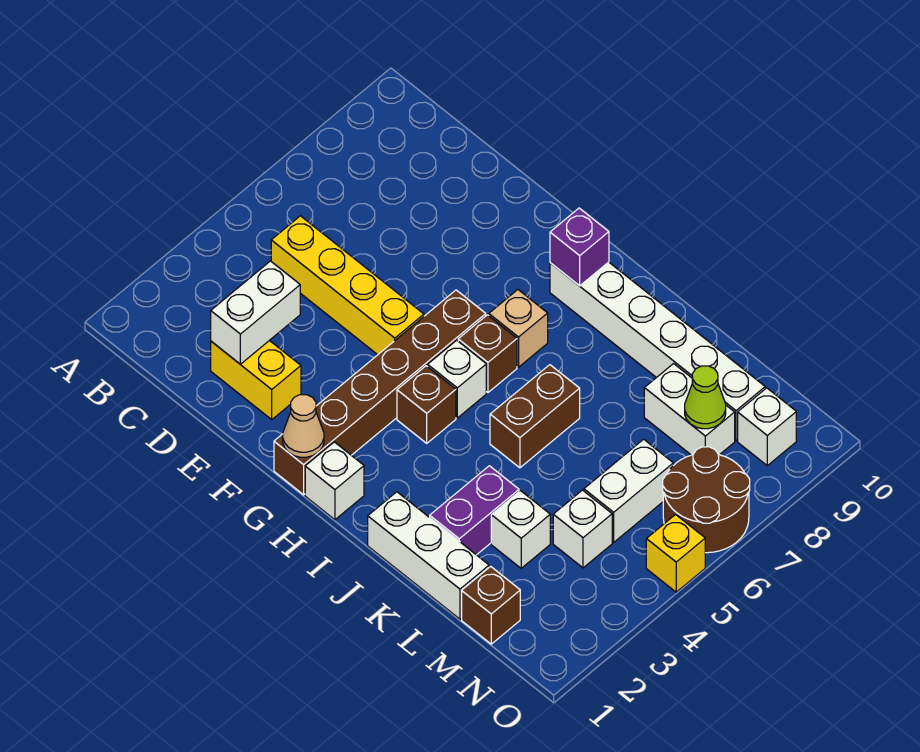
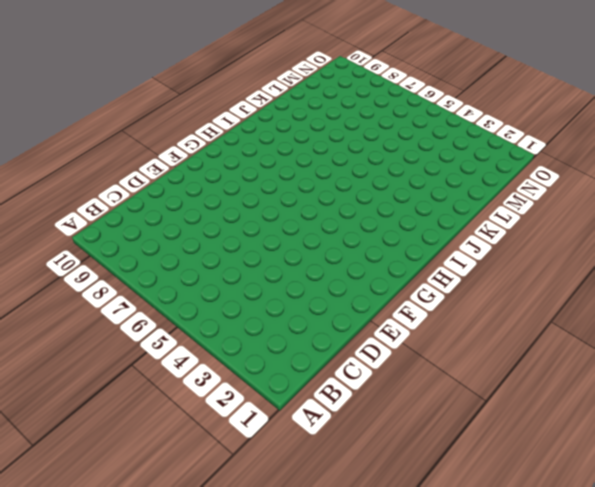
none -> yellow brick C5:F5 level 1
none -> yellow brick D2:E2 level 1
none -> brown brick G1:G6 level 1

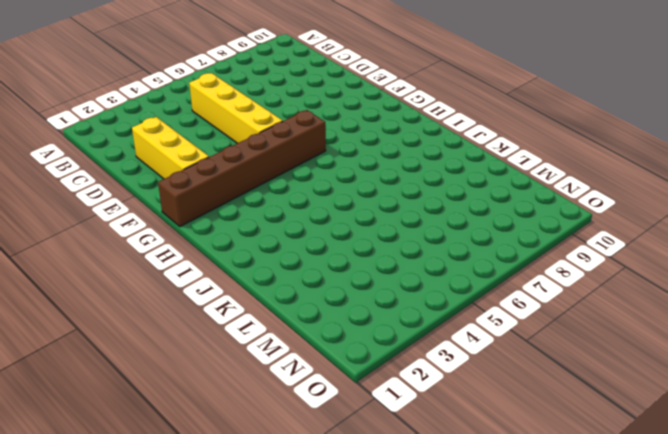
yellow brick D2:F2 level 1 -> yellow brick D2:E2 level 1
none -> white brick H1 level 1
none -> brown brick H4 level 1
none -> white brick H5 level 1

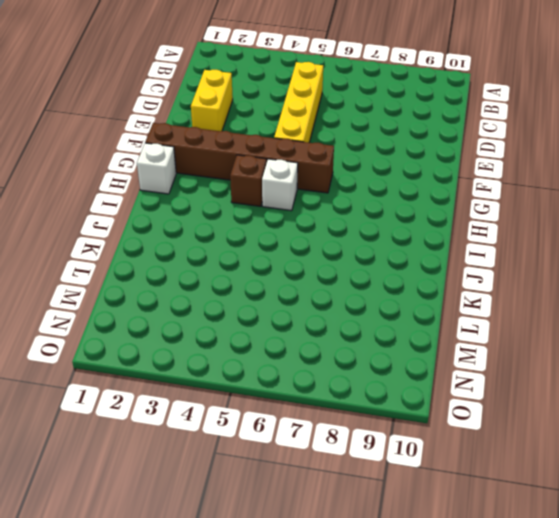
none -> brown brick H6 level 1
none -> tan brick H7 level 1
none -> white brick H9:M9 level 1

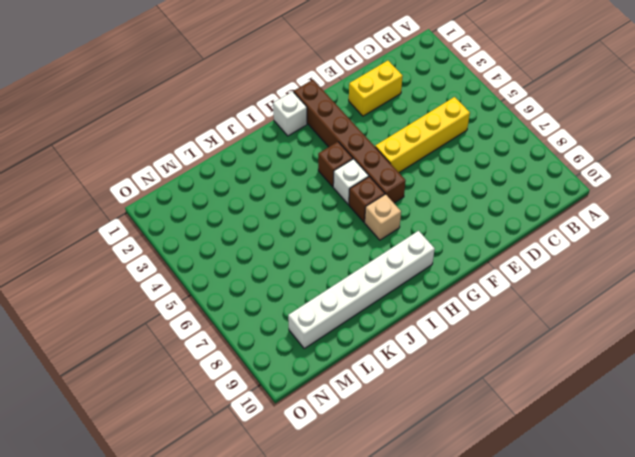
none -> white brick J1:L1 level 1
none -> brown brick J5:J6 level 1
none -> purple brick K2:K3 level 1

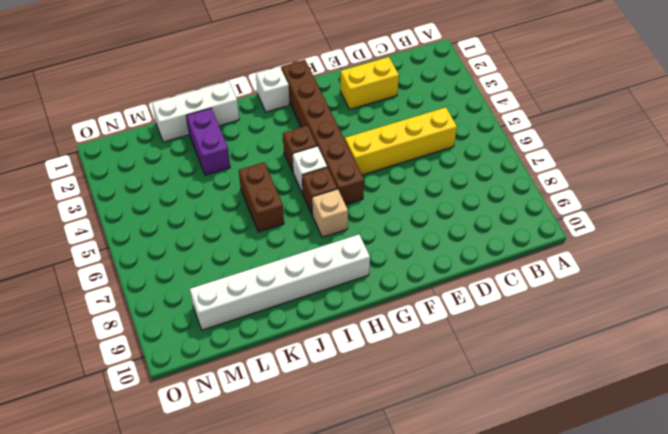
none -> white brick L3 level 1
none -> white brick L8:M8 level 1
none -> brown brick M1 level 1

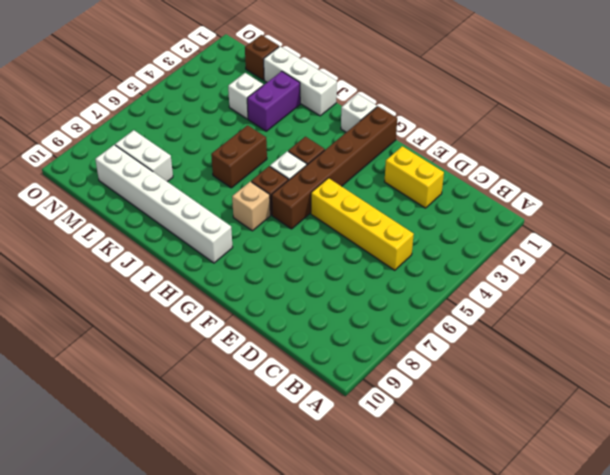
none -> white brick M4 level 1
none -> white brick M5:M6 level 1
none -> brown round brick N6:O7 level 1

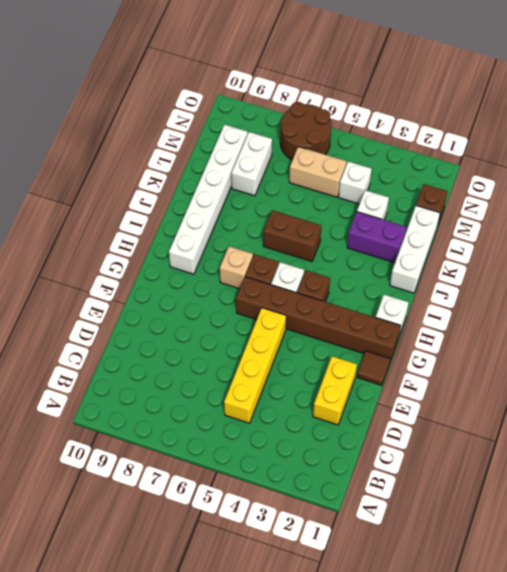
brown tile F1 level 1 -> none
tan brick M5:M6 level 1 -> white brick M5:M6 level 1
none -> white brick N9 level 1
none -> yellow brick O5 level 1
none -> white brick D2:D3 level 2

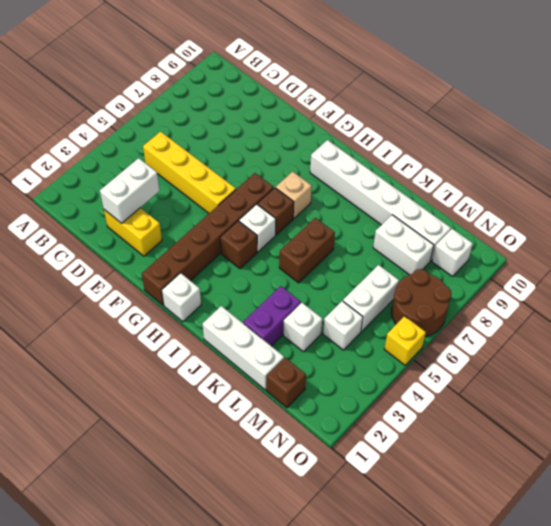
none -> tan cone G1 level 2
none -> purple brick H9 level 2
none -> lime cone M8 level 2

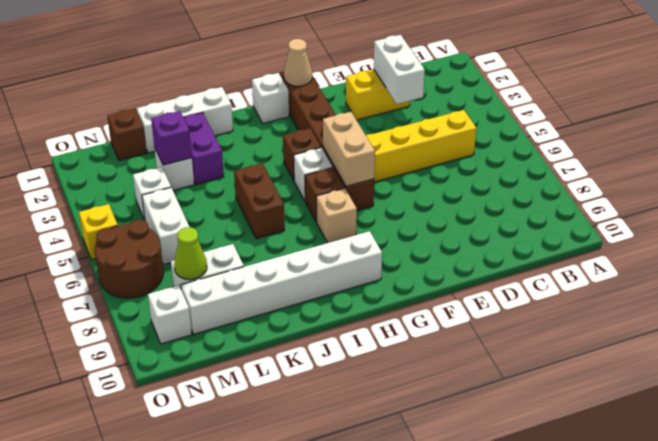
tan brick G5:G6 level 2 -> none
purple brick L3 level 2 -> purple brick H9 level 2

